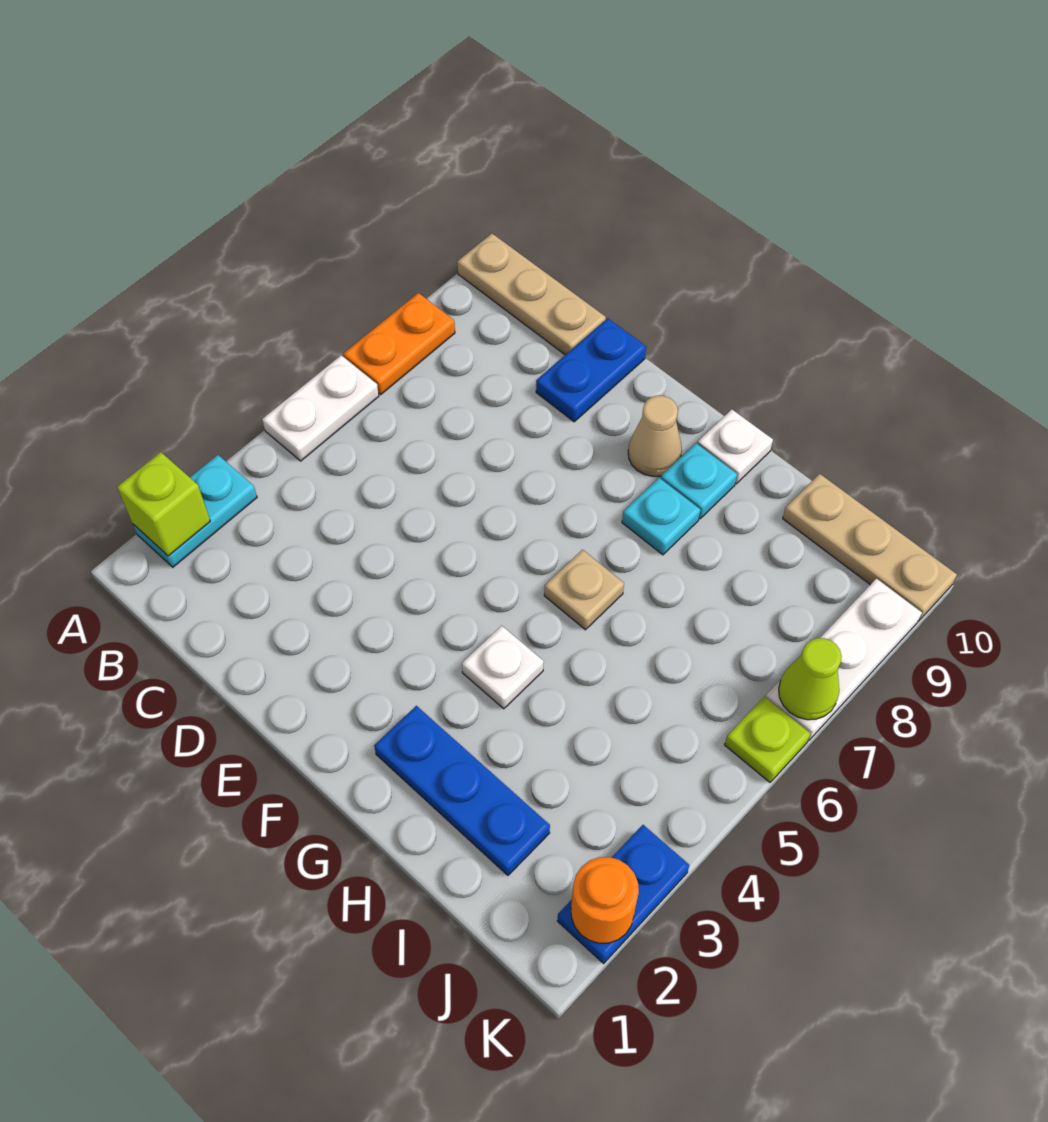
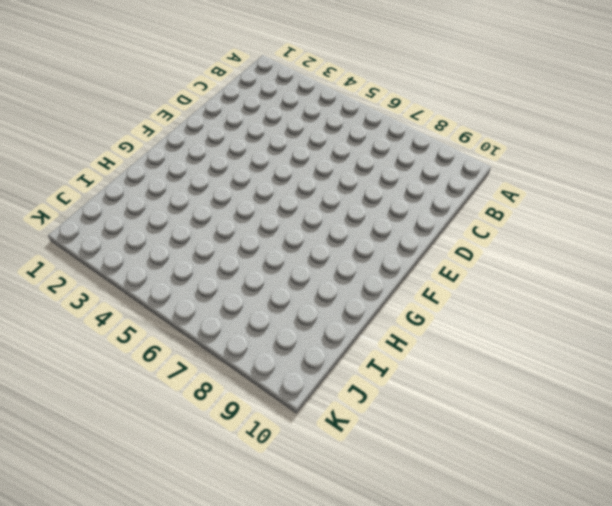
none -> cyan plate A2:A3 level 1
none -> white plate A5:A6 level 1
none -> orange plate A7:A8 level 1

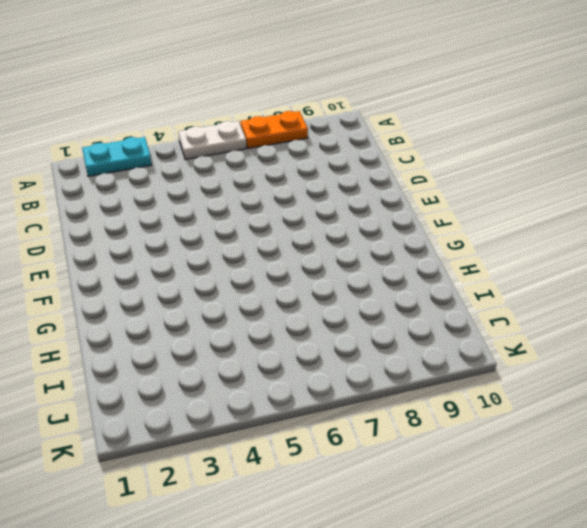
none -> tan plate A10:C10 level 1
none -> blue plate D9:D10 level 1
none -> tan cone F9 level 1

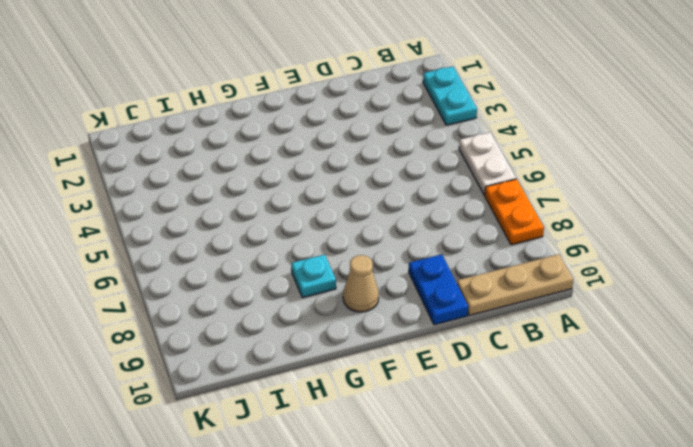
none -> blue plate G2:I2 level 1
none -> white plate G4 level 1
none -> tan plate G6 level 1

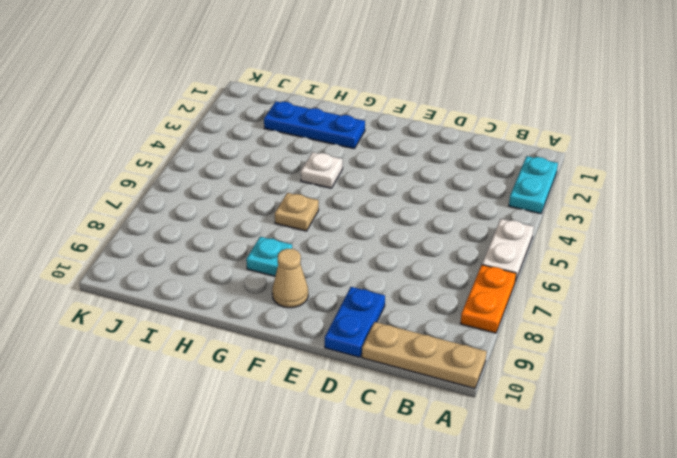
none -> cyan plate G9 level 1
none -> white plate G10 level 1
none -> tan plate I10:K10 level 1

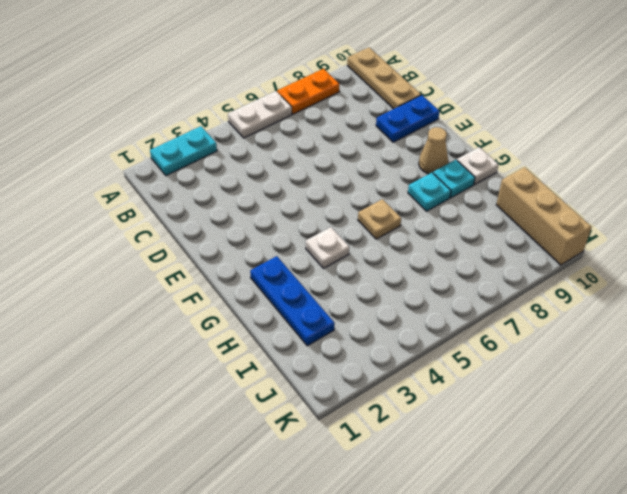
tan brick I10:K10 level 1 -> tan plate I10:K10 level 1
none -> blue plate K2:K3 level 1
none -> lime plate K6 level 1
none -> white plate K7:K9 level 1

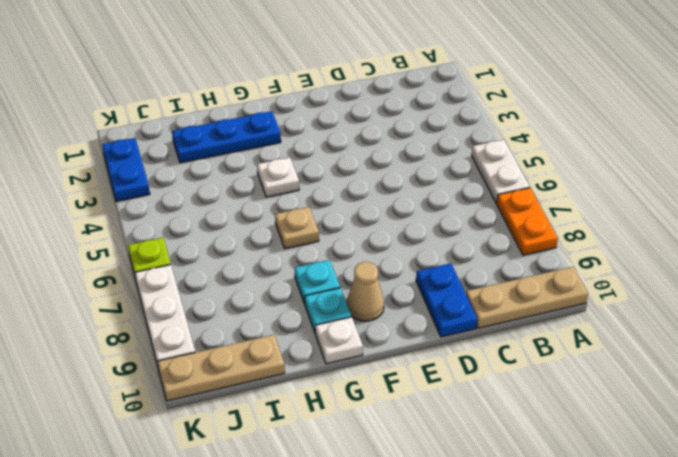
none -> cyan plate A2:A3 level 1
none -> lime brick A2 level 2
none -> orange round brick K2 level 2

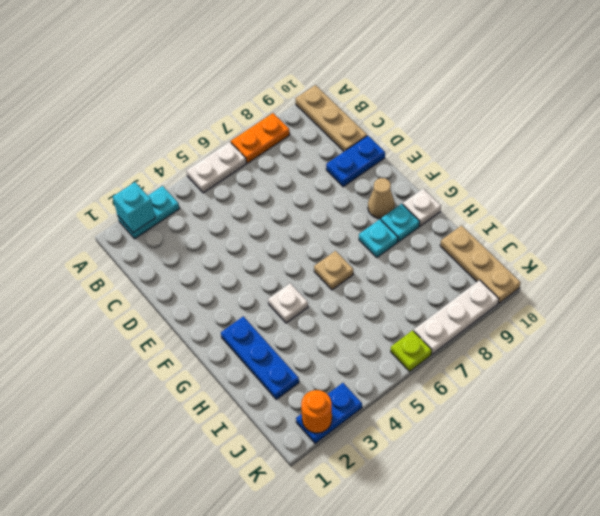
cyan brick A2 level 2 -> lime brick A2 level 2
none -> lime cone K7 level 2

